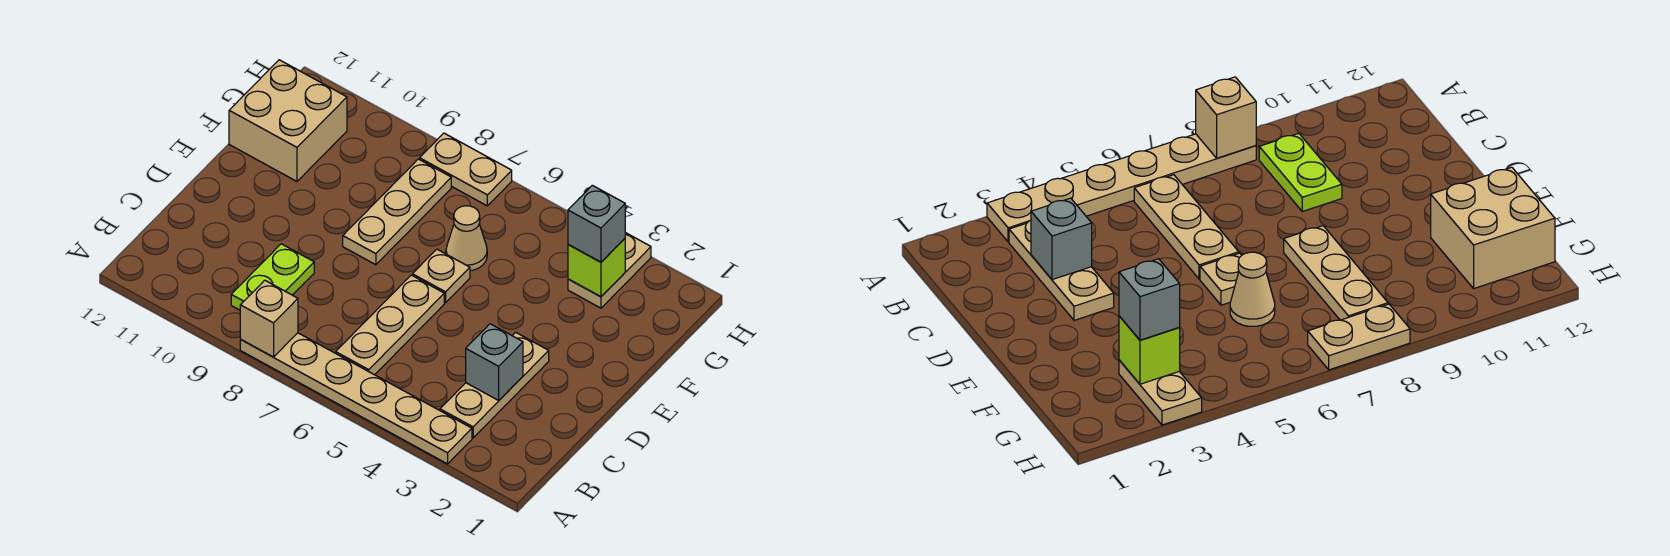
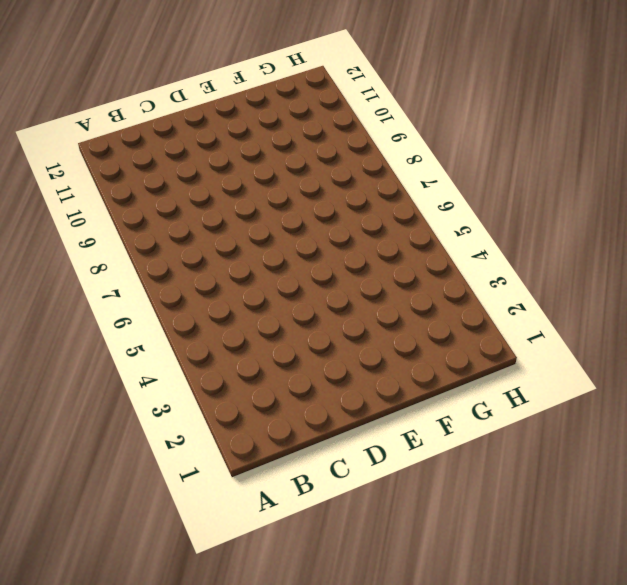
none -> tan plate A3:A8 level 1
none -> tan plate B3:D3 level 1
none -> tan plate B6:D6 level 1

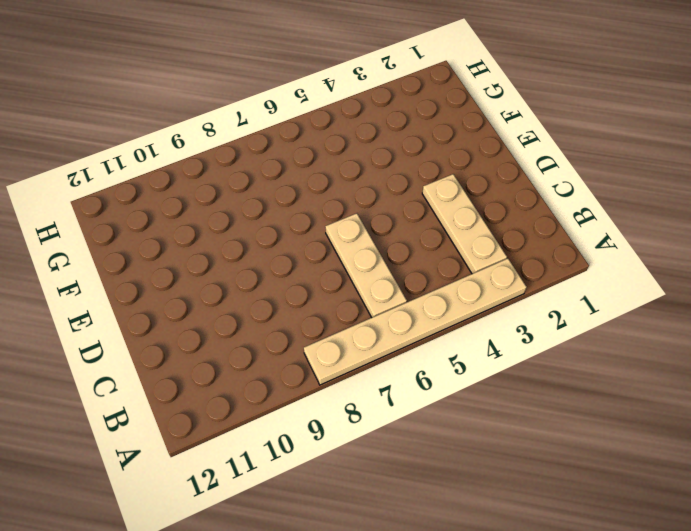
none -> lime plate B9:C9 level 1
none -> tan plate E6 level 1
none -> tan plate E8:G8 level 1

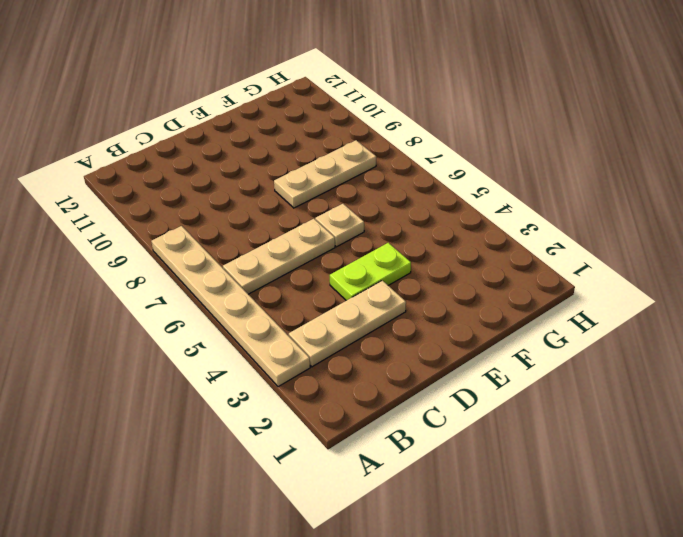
lime plate D4:E4 level 1 -> lime plate B9:C9 level 1
none -> tan cone F6 level 1
none -> tan brick F11:G12 level 1
none -> tan plate G3:H3 level 1

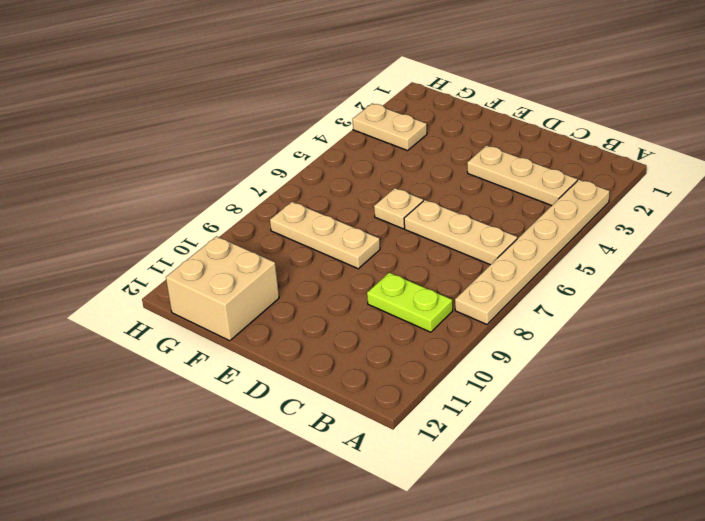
none -> tan cone F6 level 1
none -> tan plate H7:H8 level 1
none -> tan brick A8 level 2

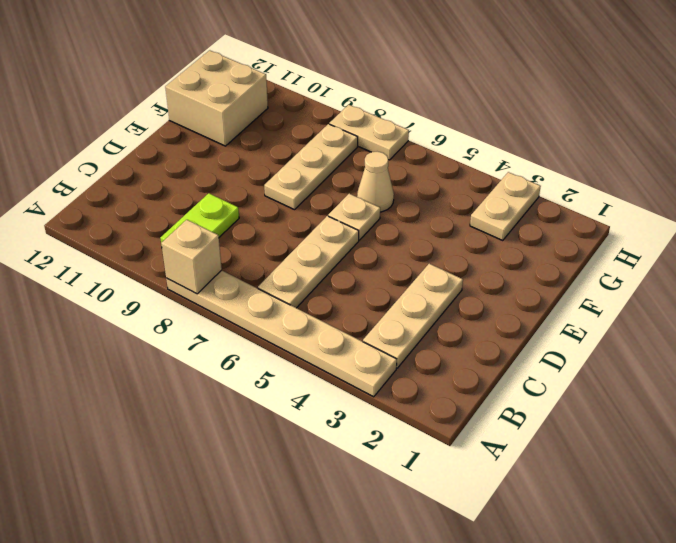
none -> grey brick C3 level 2
none -> lime brick G3 level 2
none -> grey brick G3 level 3

